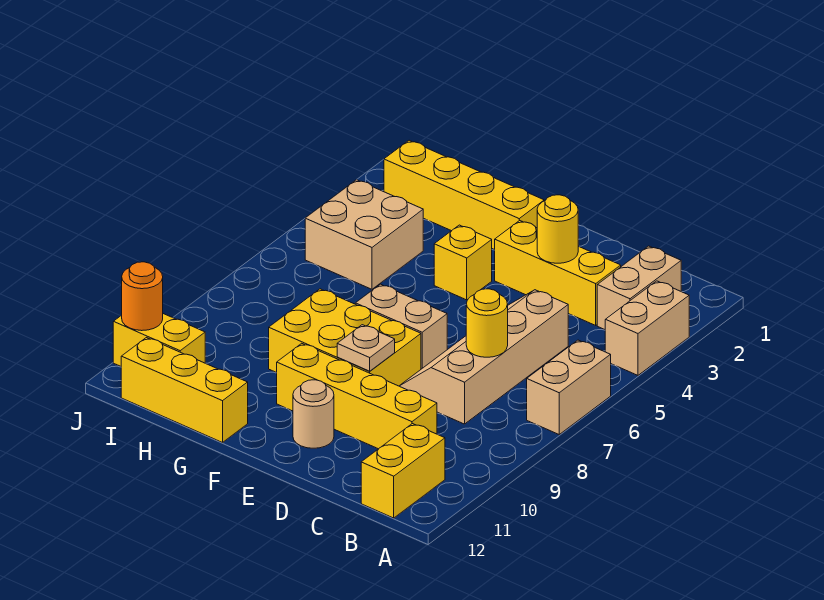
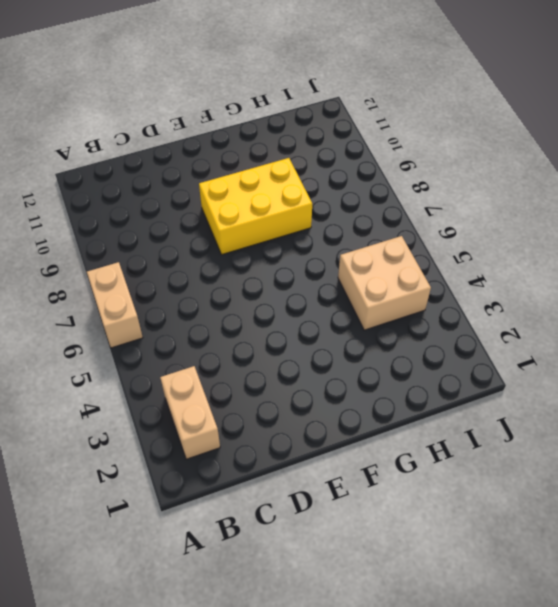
none -> tan brick A3:A4 level 1
none -> yellow brick B11:B12 level 1
none -> yellow brick C3:E3 level 1

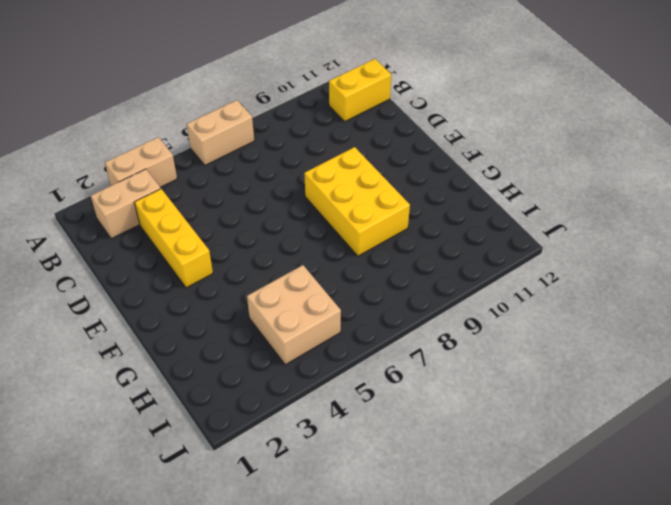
none -> tan slope C5:D8 level 1 top C
none -> yellow brick C10:F10 level 1
none -> tan brick E7:F7 level 1

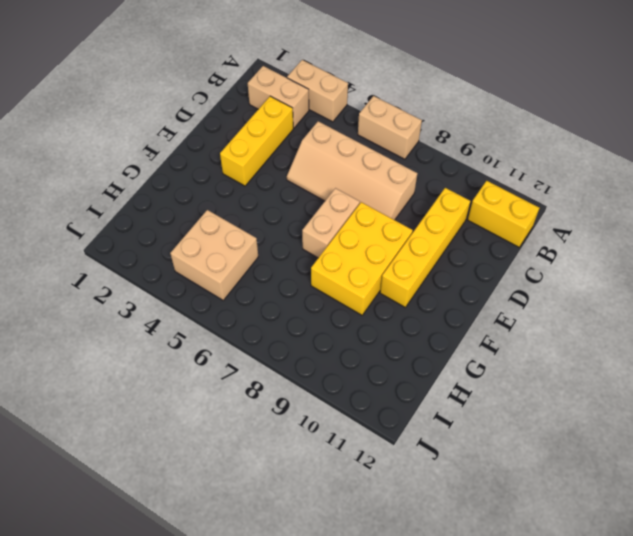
none -> tan round brick E11 level 1
none -> yellow brick F2:I2 level 1
none -> yellow brick F4 level 1

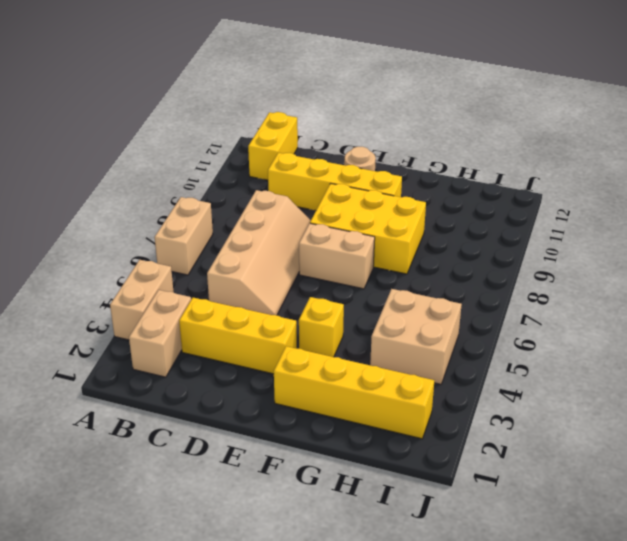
none -> yellow brick G12:I12 level 1
none -> yellow brick I11:J11 level 1
none -> yellow round brick C7 level 2

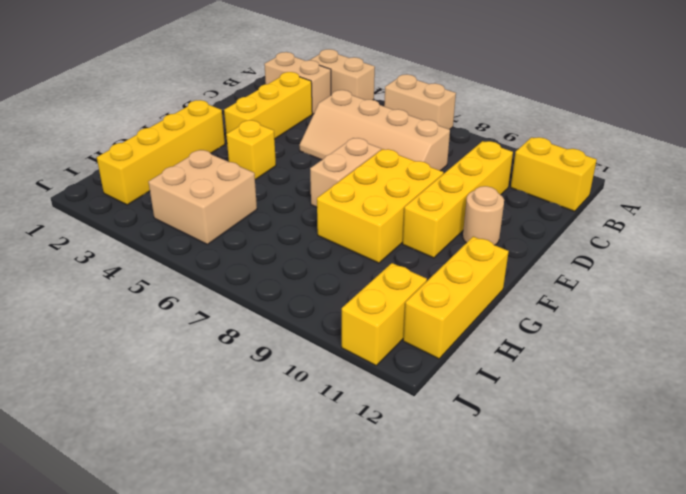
none -> yellow round brick C7 level 2
none -> yellow round brick D3 level 2
none -> tan plate E9 level 2

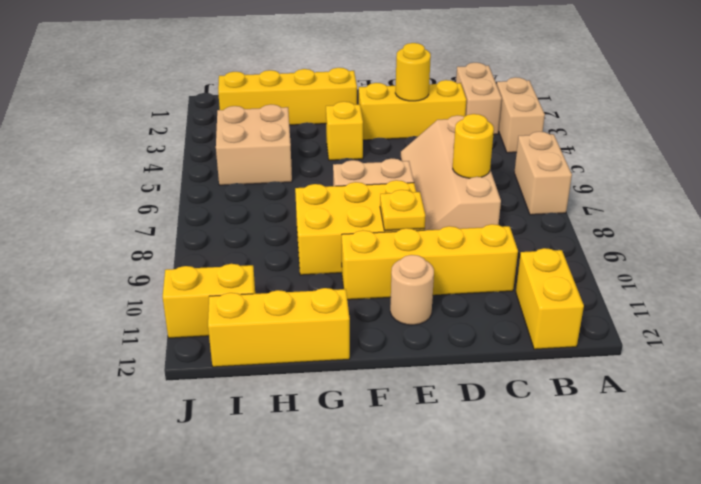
yellow plate E9 level 2 -> tan plate E9 level 2
none -> orange round brick J11 level 2

